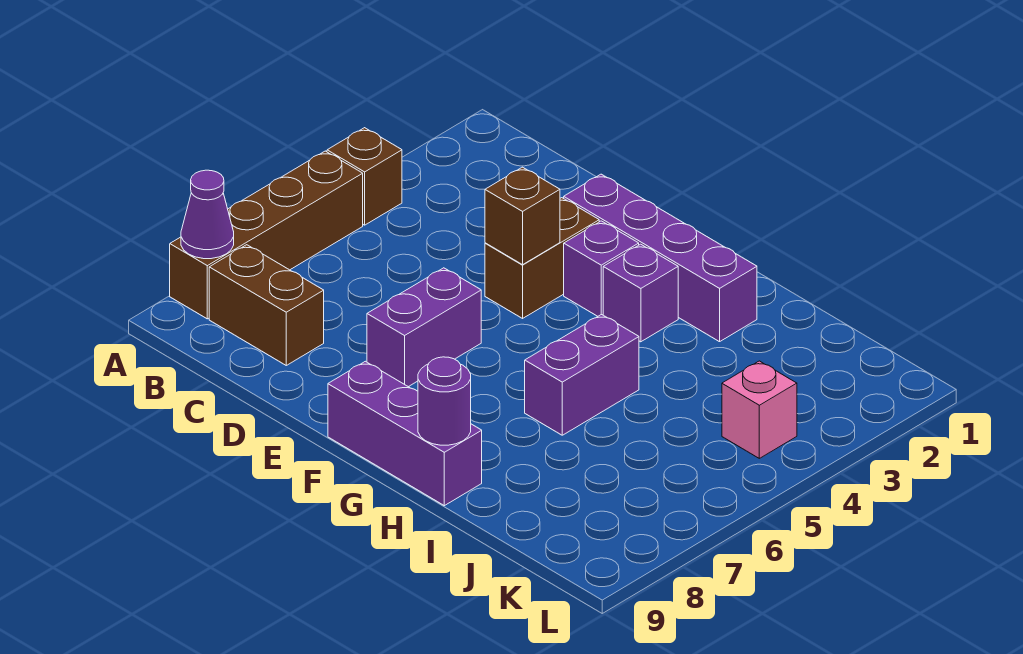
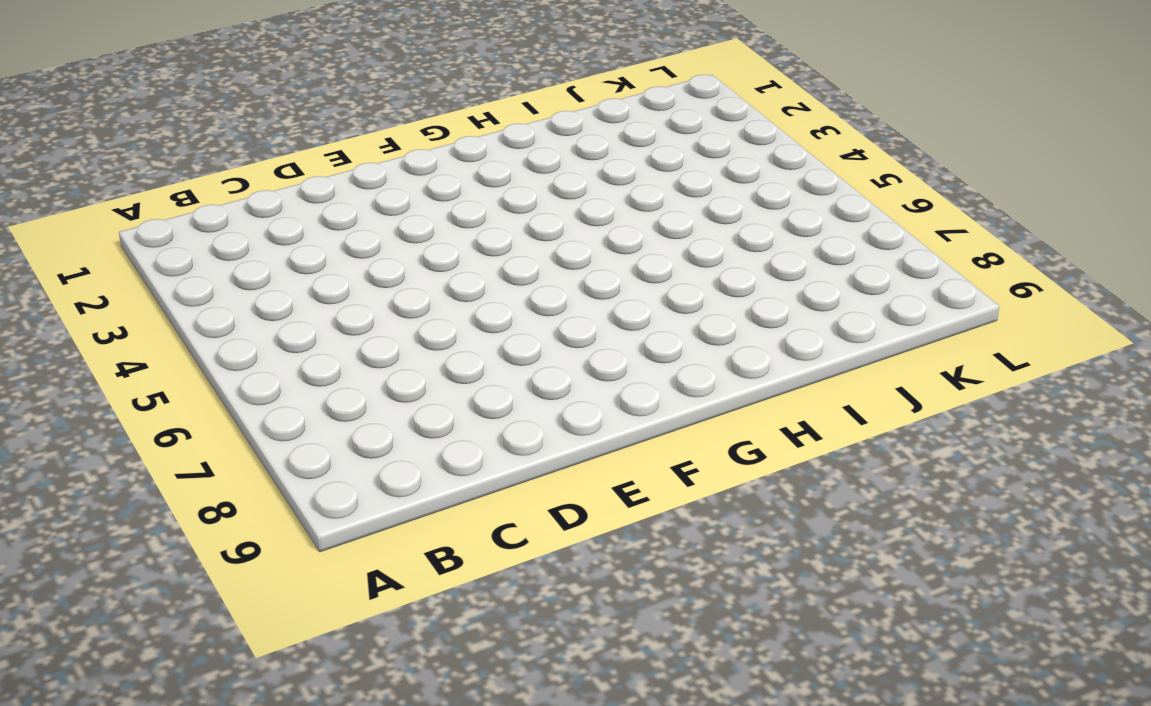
none -> brown brick A4 level 1
none -> brown brick A5:A8 level 1
none -> brown brick B8:C8 level 1

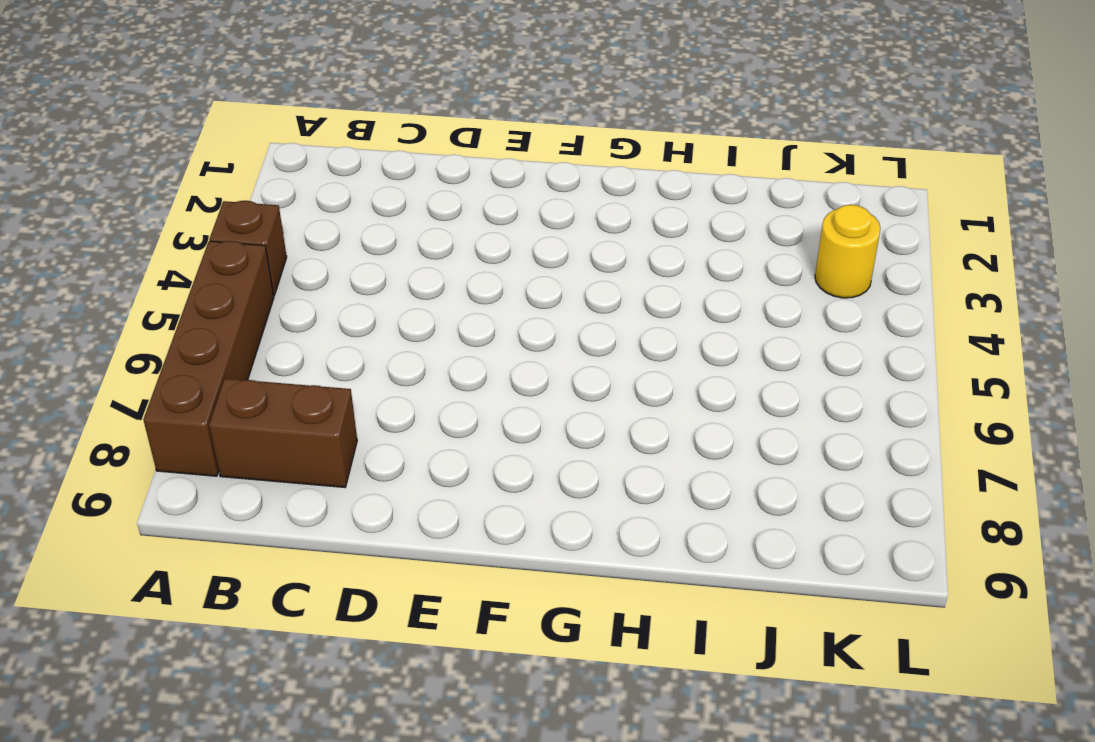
yellow round brick K3 level 1 -> none
none -> purple brick E2:H2 level 1
none -> brown brick E3:E4 level 1
none -> purple brick E6:E7 level 1

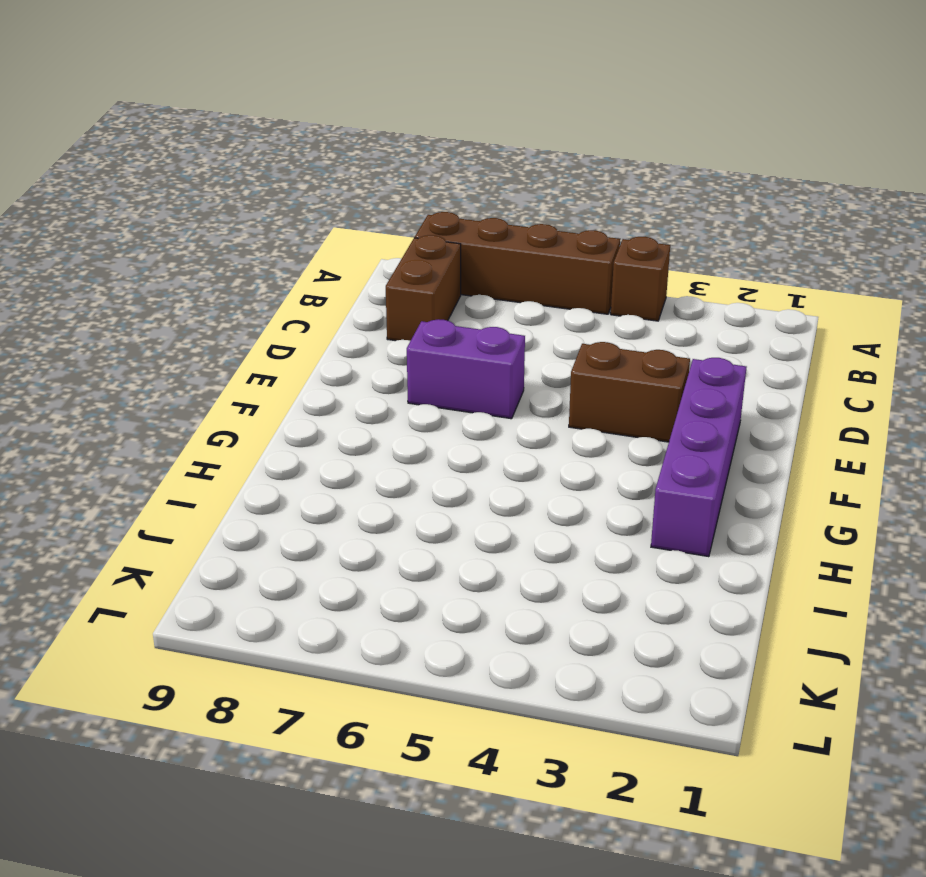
none -> purple brick F3 level 1
none -> purple brick F9:H9 level 1
none -> purple brick G3 level 1

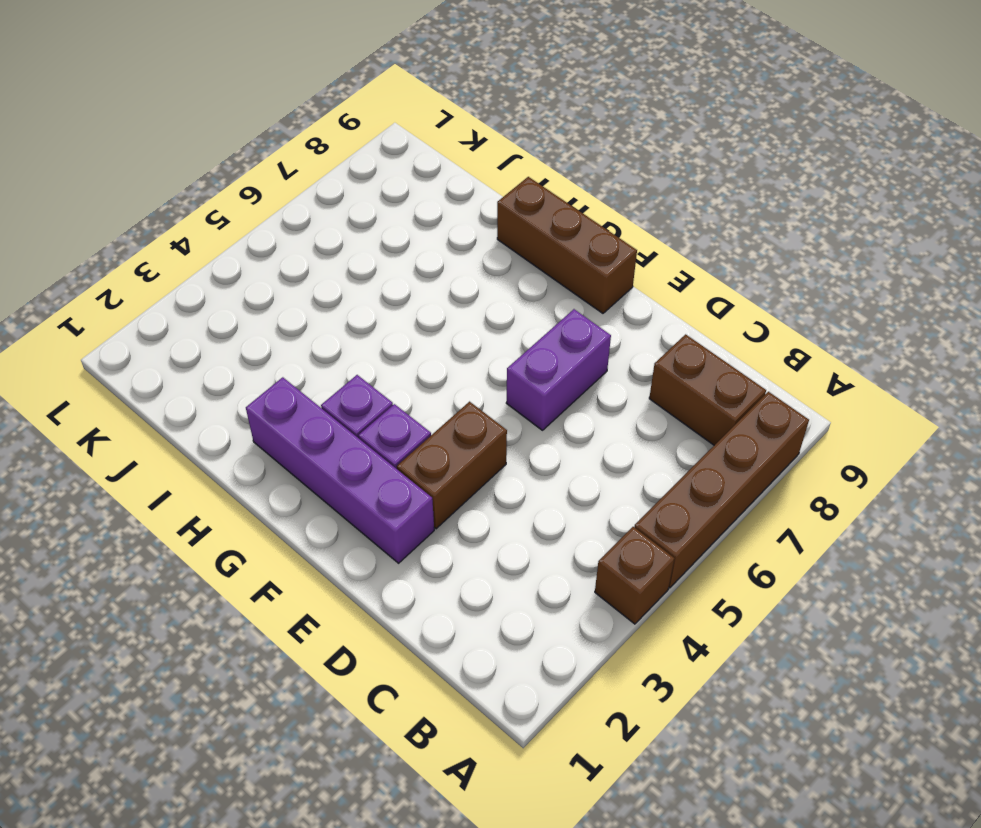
brown brick F9:H9 level 1 -> purple brick F9:H9 level 1
none -> purple brick H5:H6 level 1
none -> pink brick K4 level 1
none -> purple cone A8 level 2

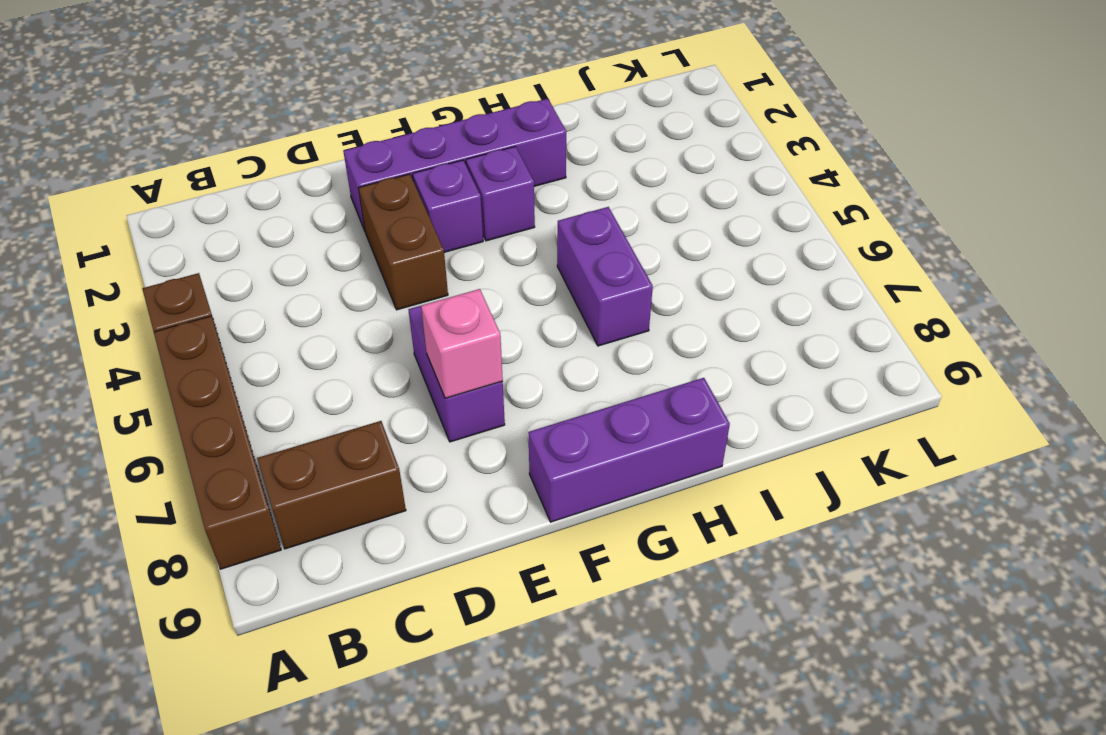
pink brick E7 level 2 -> pink brick K4 level 1
none -> purple cone A8 level 2
none -> brown brick E4 level 2
none -> purple round brick H9 level 2

